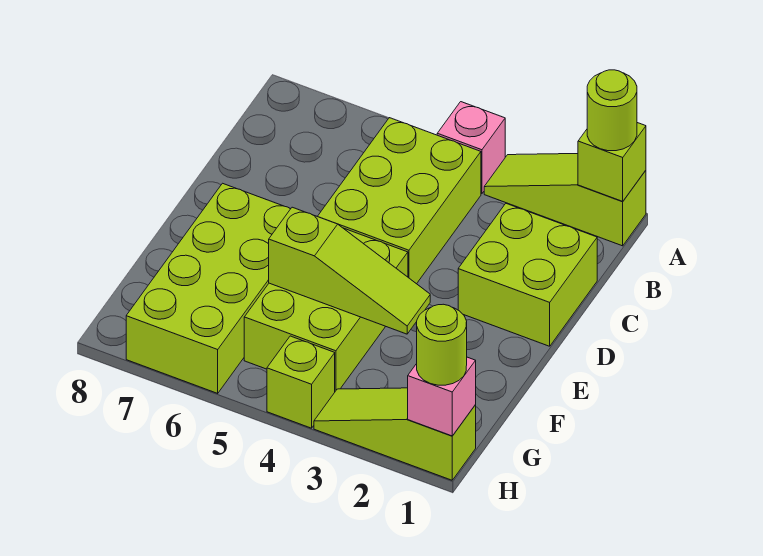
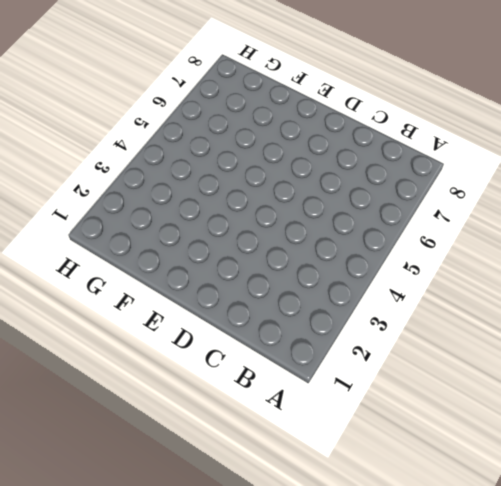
none -> lime slope A1:A3 level 1 top 1
none -> pink brick A4 level 1
none -> lime brick B4:D5 level 1

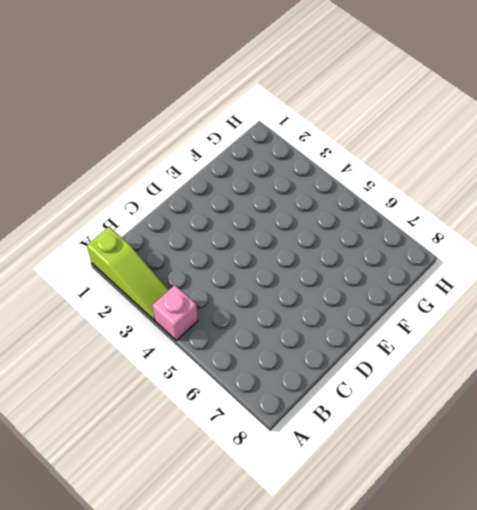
none -> lime brick B4:D5 level 1
none -> lime brick C1:D2 level 1
none -> lime brick E4:G5 level 1

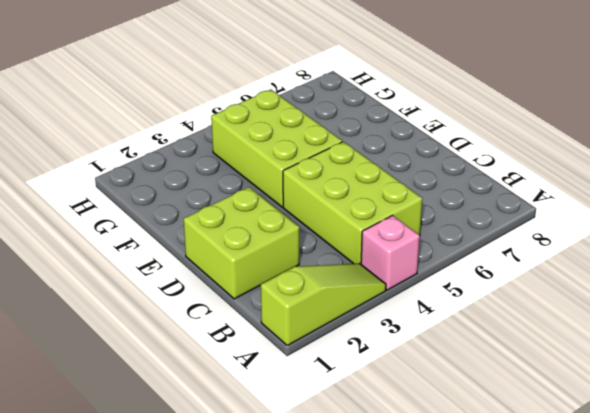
none -> lime brick E6:H7 level 1
none -> lime slope H1:H3 level 1 top 1
none -> lime brick H4 level 1

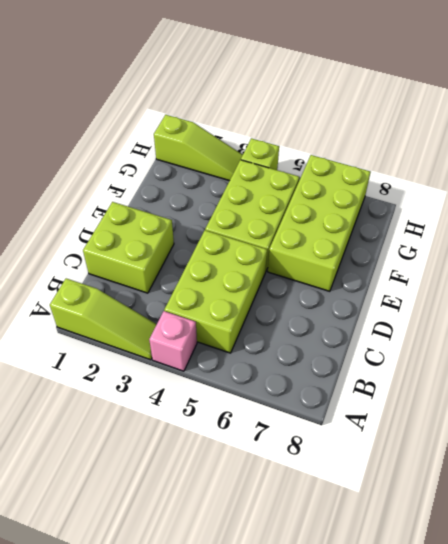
none -> lime brick A1 level 2
none -> lime slope F3:F5 level 2 top 5
none -> pink brick H1 level 2

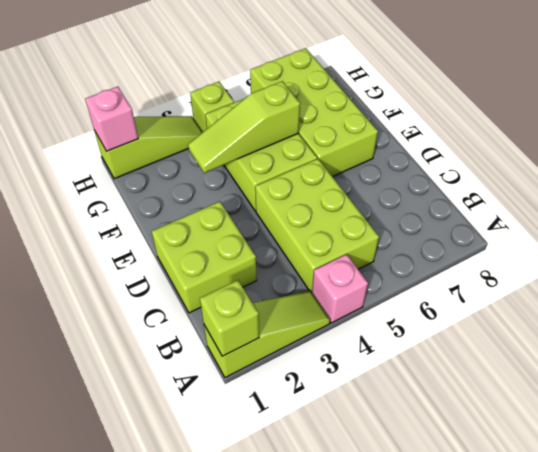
none -> lime round brick A1 level 3
none -> lime round brick H1 level 3

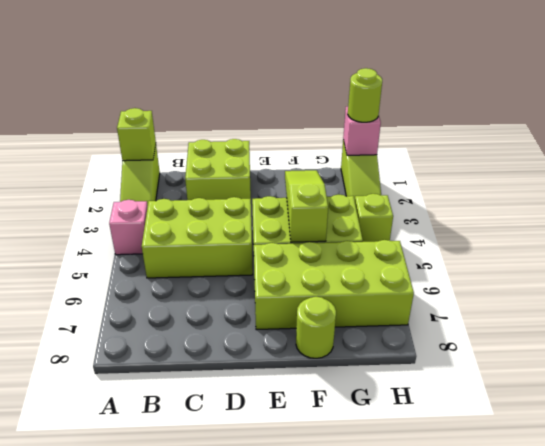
lime round brick F8 level 1 -> lime round brick A1 level 3

